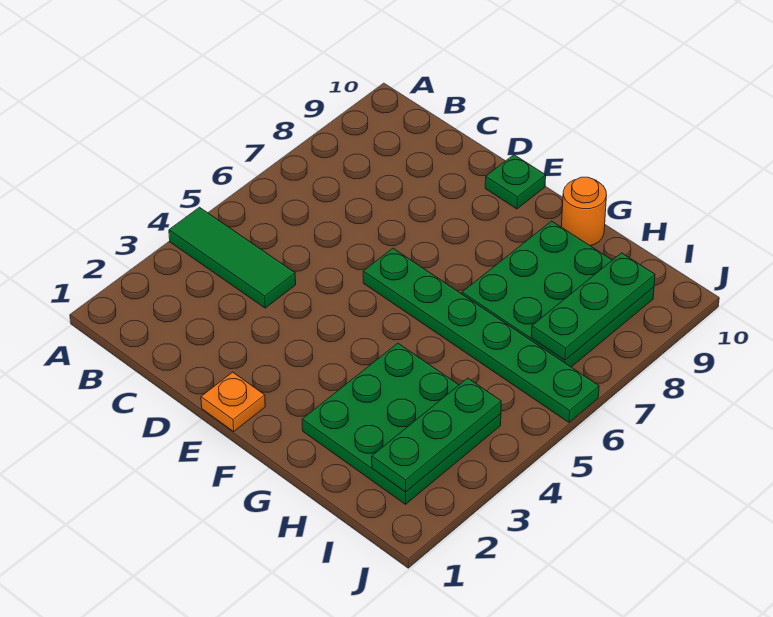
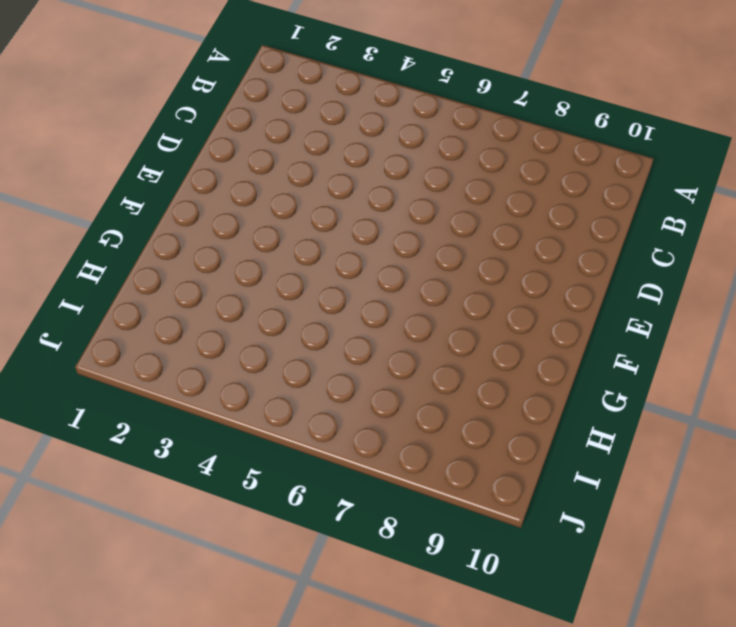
none -> green tile A4:C4 level 1
none -> orange plate E1 level 1

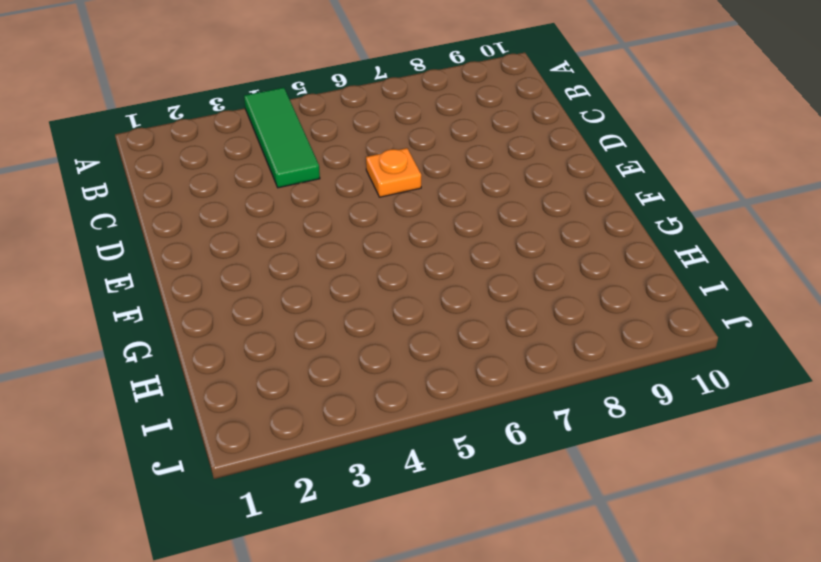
orange plate D6 level 1 -> orange plate E1 level 1
none -> green plate E6:J6 level 1
none -> green plate E10 level 1

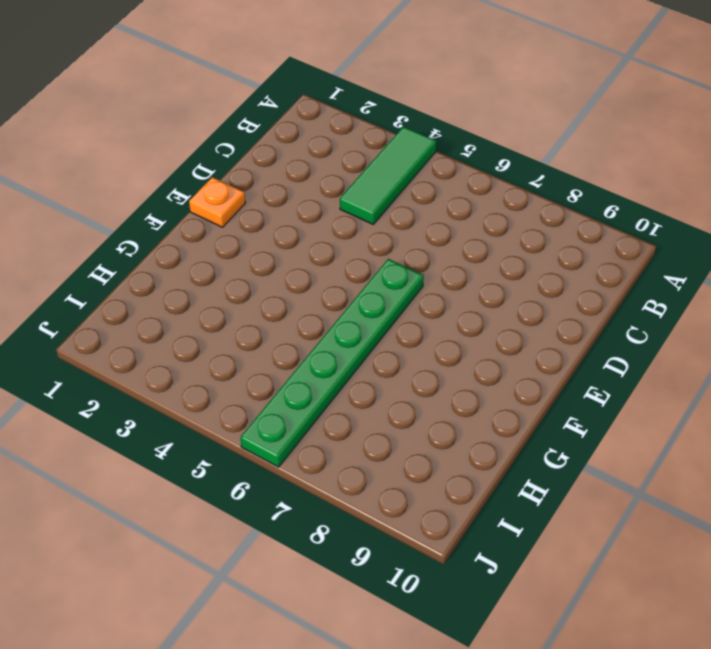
none -> green plate E10 level 1
none -> green plate G2:I4 level 1

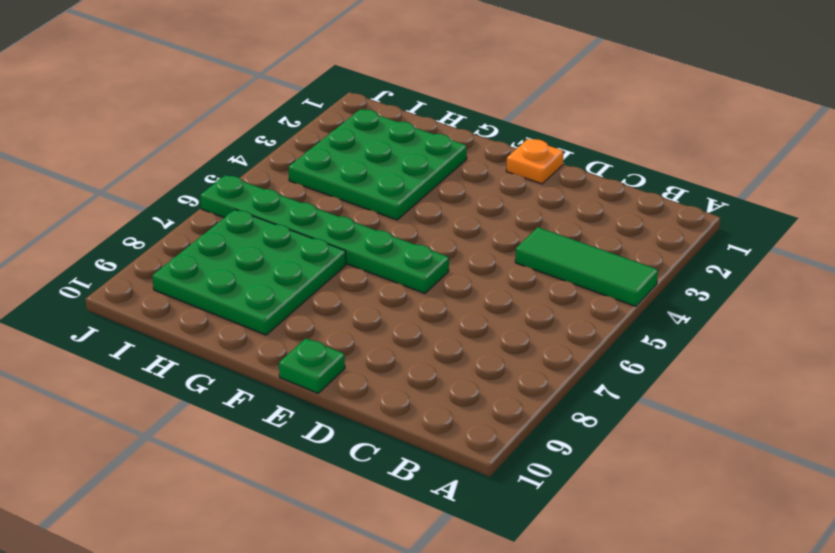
none -> orange round brick G10 level 1
none -> green plate I2:I4 level 2

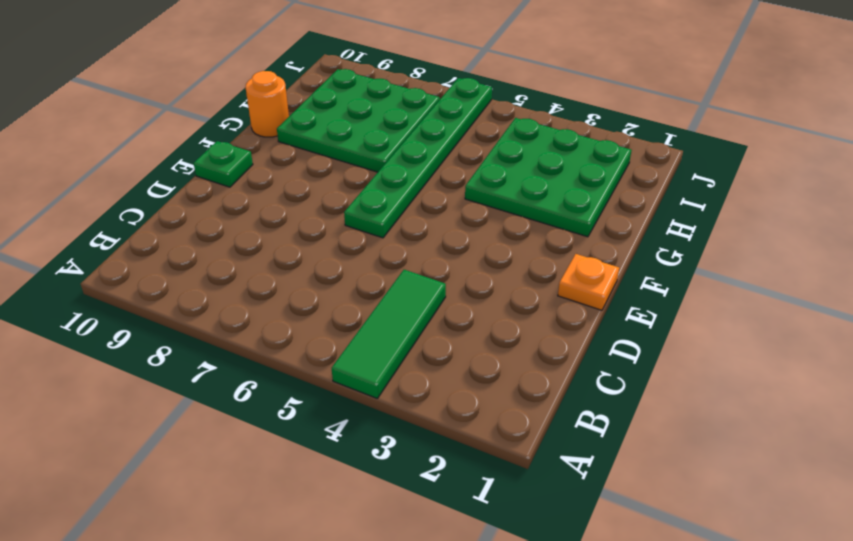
none -> green plate I2:I4 level 2
none -> green plate I7:I9 level 2

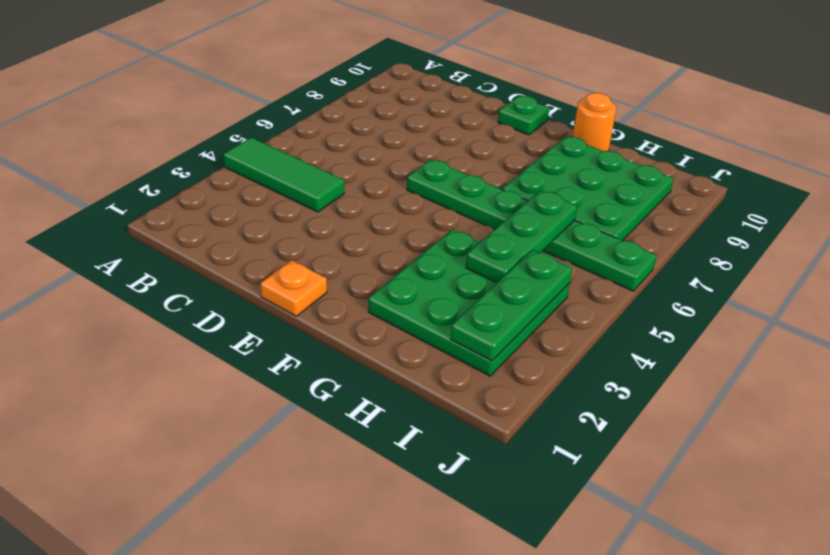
green plate H4:H6 level 2 -> green plate I7:I9 level 2

